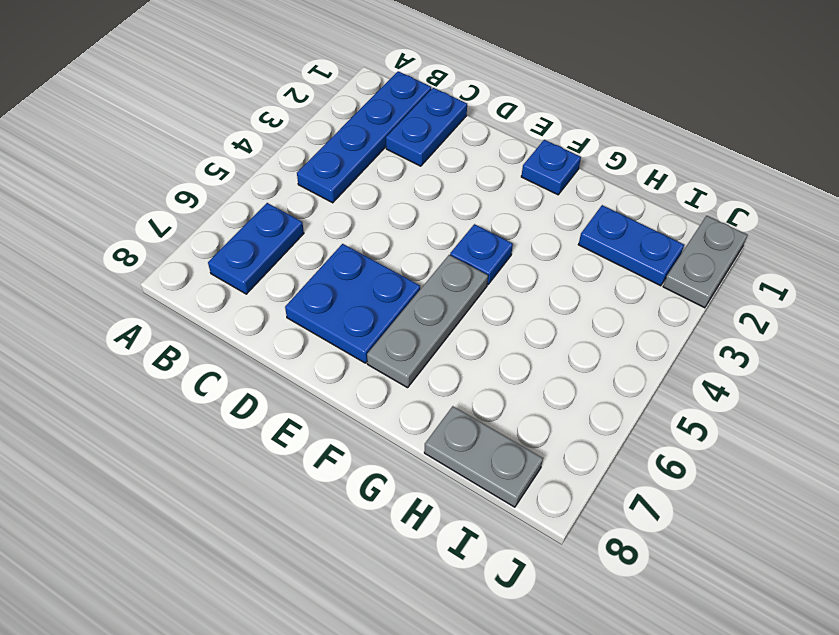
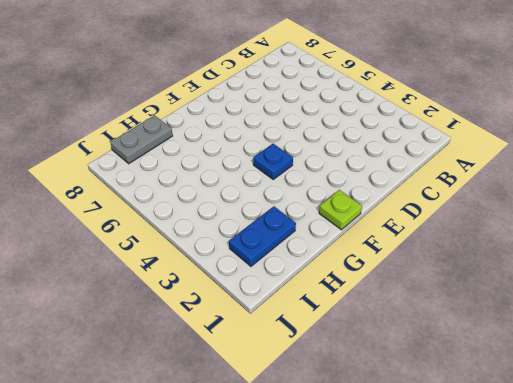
lime plate F1 level 1 -> blue plate F1 level 1
none -> blue plate B1:B4 level 1
none -> blue plate B6:B7 level 1

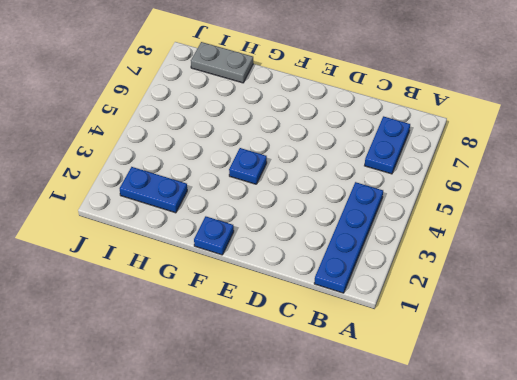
none -> blue plate C1:C2 level 1
none -> blue plate D6:E7 level 1

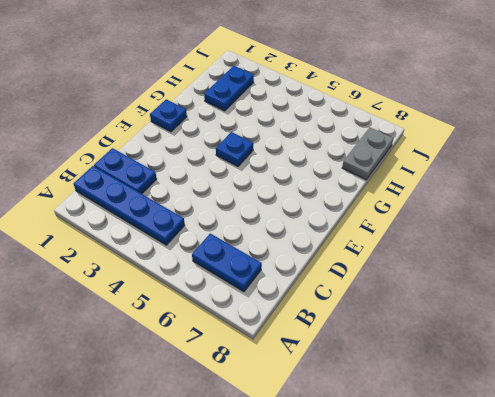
none -> blue plate D6:E7 level 1
none -> grey plate F5:F7 level 1

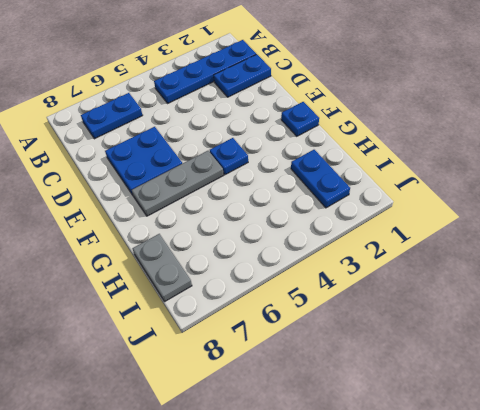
none -> grey plate J1:J2 level 1

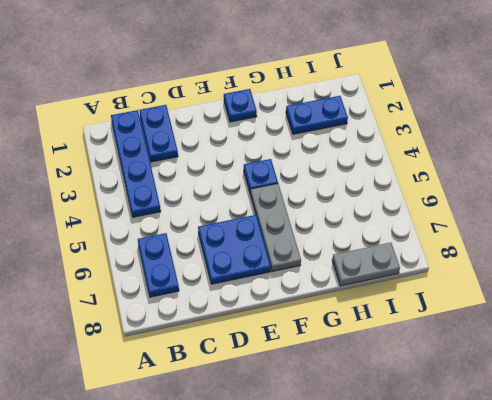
none -> grey plate J1:J2 level 1

